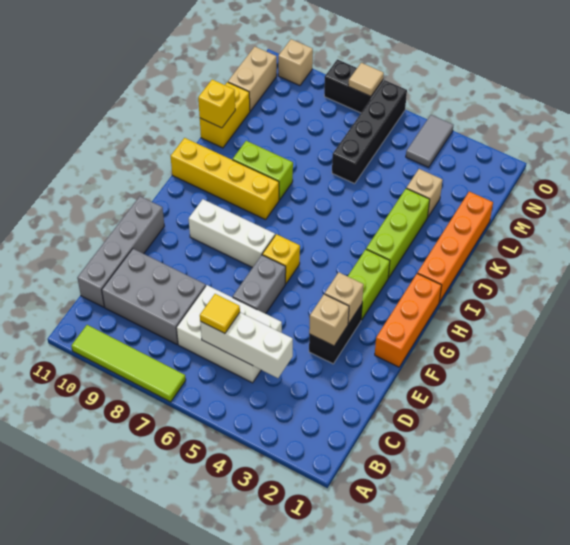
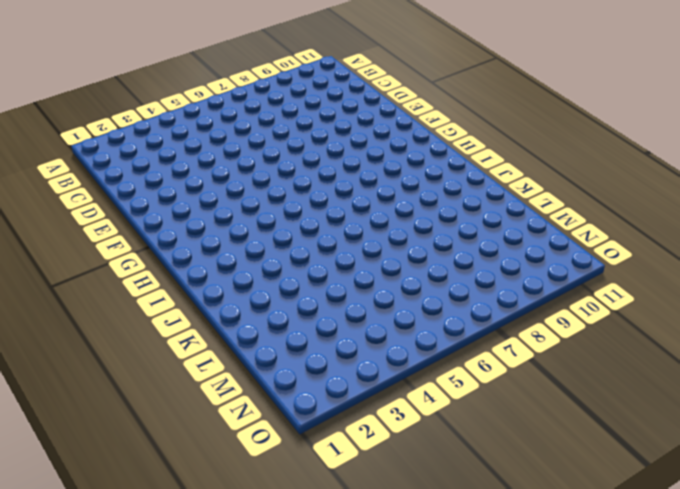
none -> lime tile A7:A10 level 1
none -> white brick C5:D7 level 1
none -> grey brick C8:D10 level 1

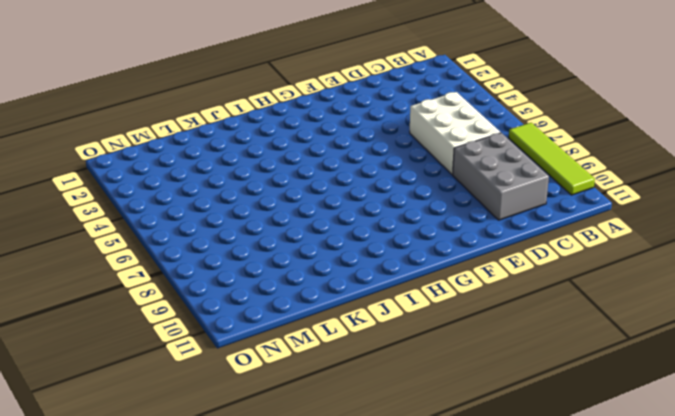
none -> grey brick C11:F11 level 1
none -> black brick E3:F3 level 1
none -> grey brick E6:F6 level 1

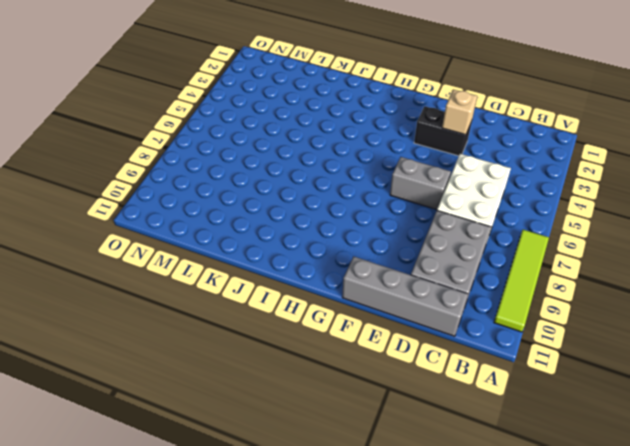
none -> orange brick F1:H1 level 1
none -> lime brick G3:H3 level 1
none -> yellow brick G6 level 1

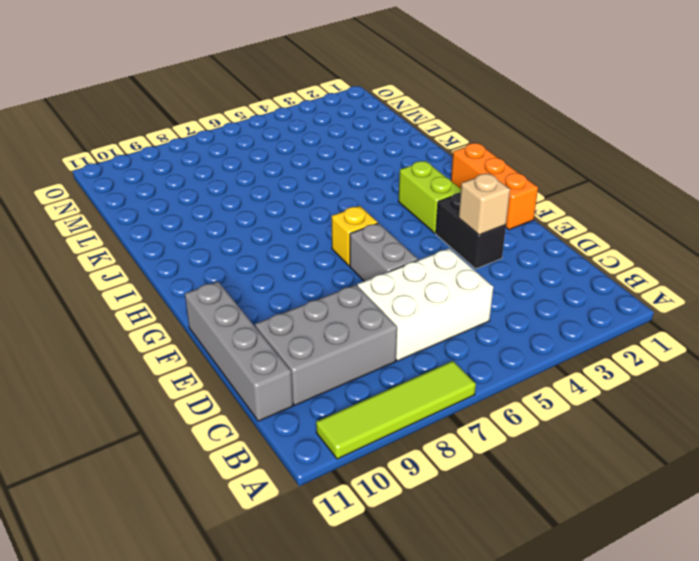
none -> white brick G7:G9 level 1
none -> orange brick I1:L1 level 1
none -> lime brick I3:K3 level 1

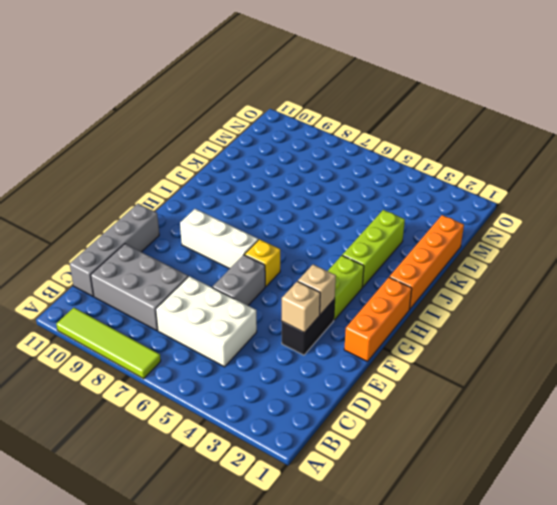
none -> yellow brick I8:I11 level 1
none -> lime brick J8:J9 level 1
none -> yellow brick K11:L11 level 1

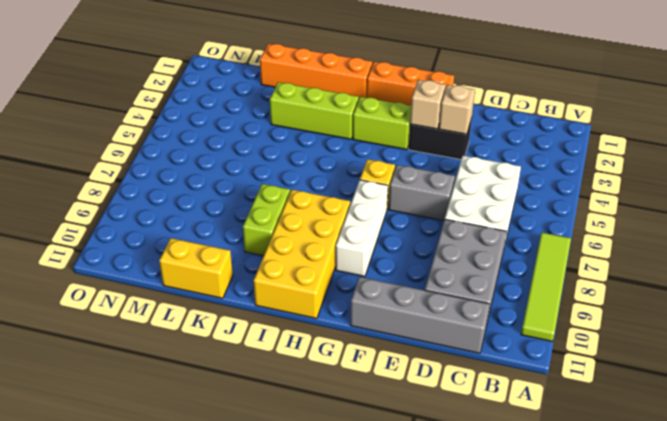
yellow brick H8:I11 level 1 -> yellow brick I8:I11 level 1
none -> tan brick L3 level 1
none -> black brick L6:O6 level 1
none -> tan brick M11:N11 level 1

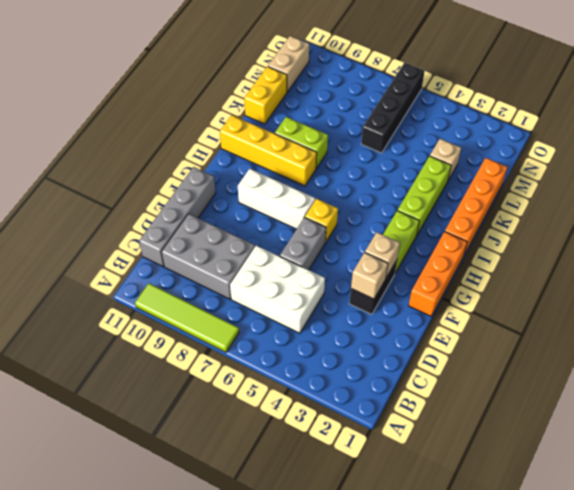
none -> grey tile N4:O4 level 1
none -> black brick O7:O8 level 1
none -> tan brick O10 level 1

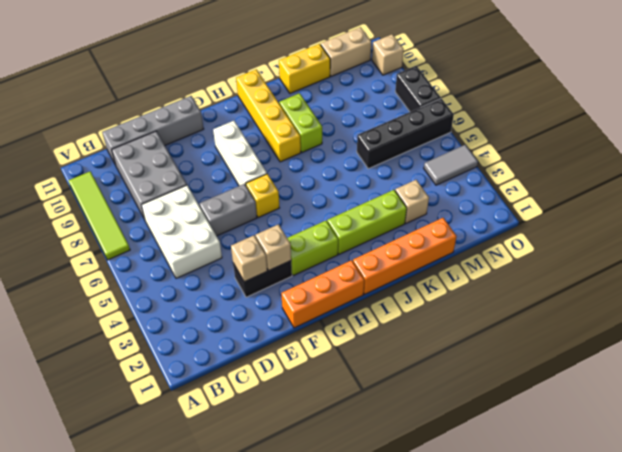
none -> white brick C4:C6 level 2
none -> yellow brick K11 level 2
none -> tan tile O7 level 2

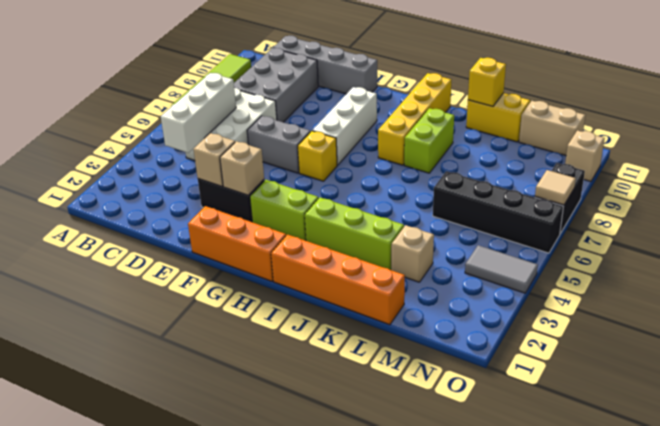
none -> yellow tile C6 level 3

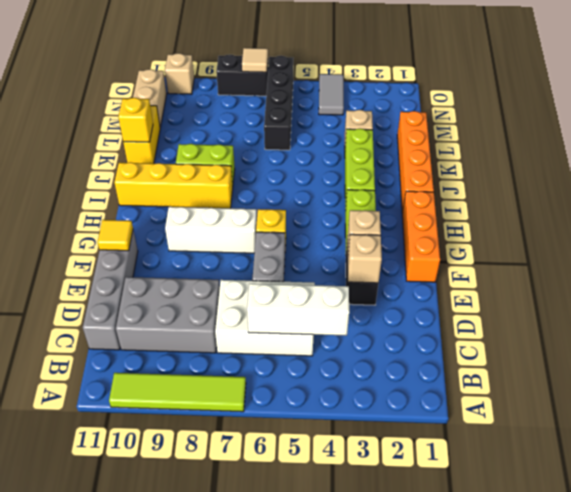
yellow tile F11 level 2 -> yellow tile C6 level 3

